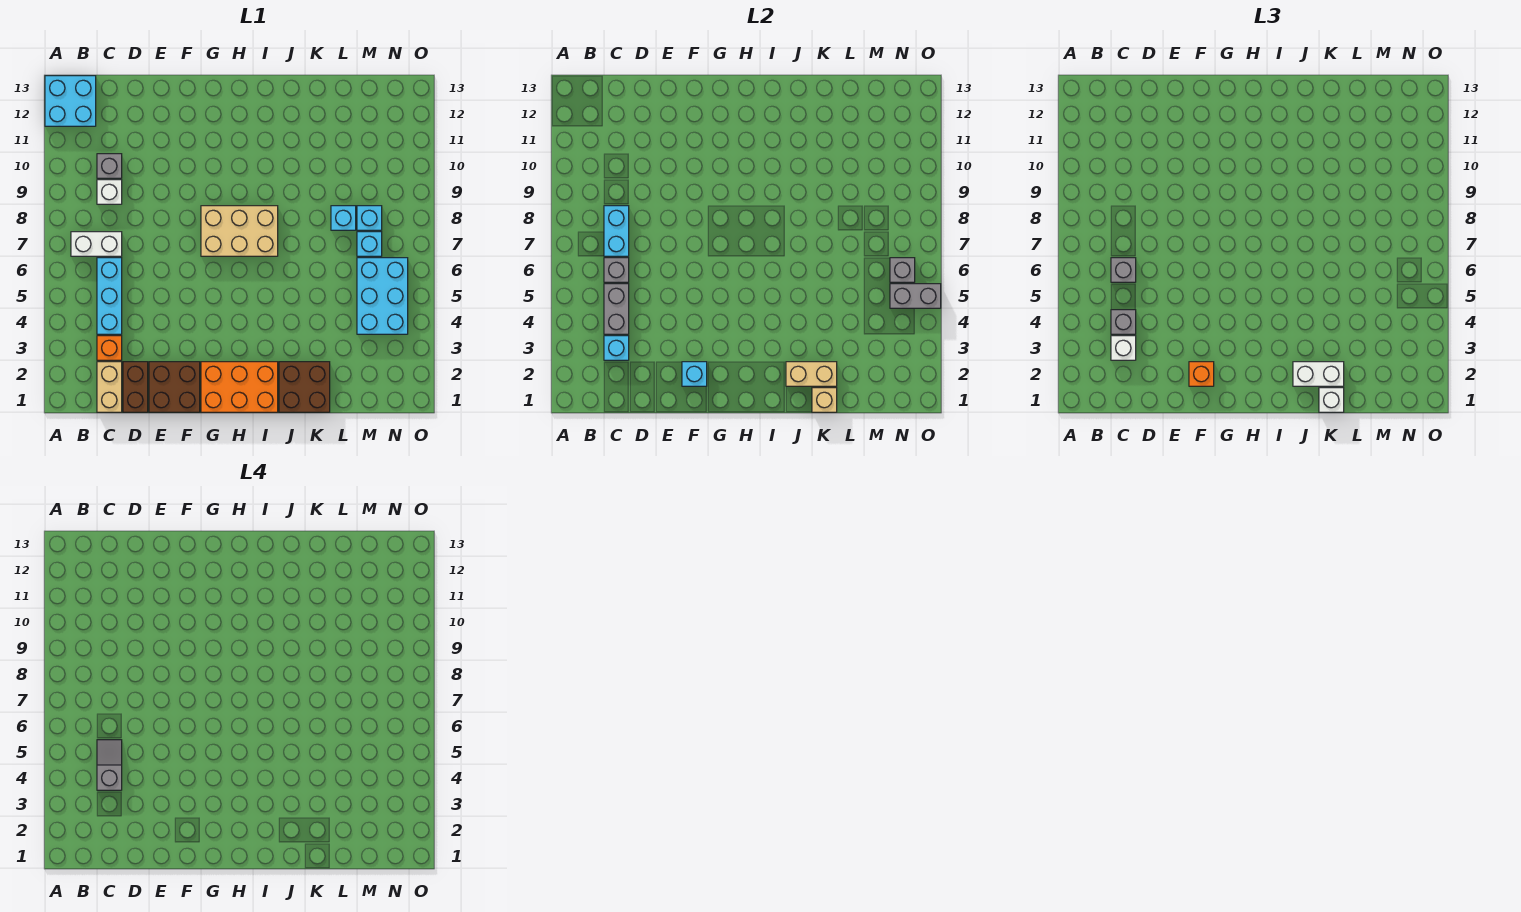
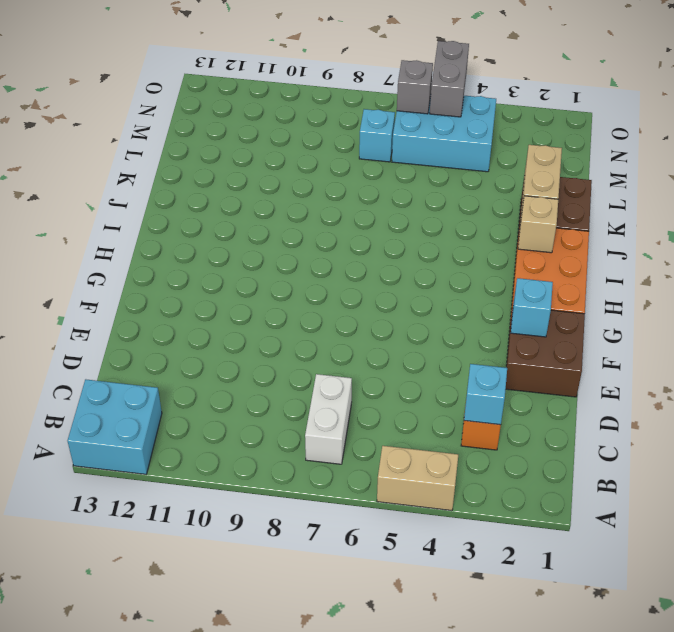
tan brick A4:A5 level 1 -> tan brick C1:C2 level 1
tan brick I2 level 2 -> tan brick K1 level 2
none -> cyan brick C4:C6 level 1
none -> white brick C9 level 1
none -> grey brick C10 level 1
none -> brown brick D1:D2 level 1

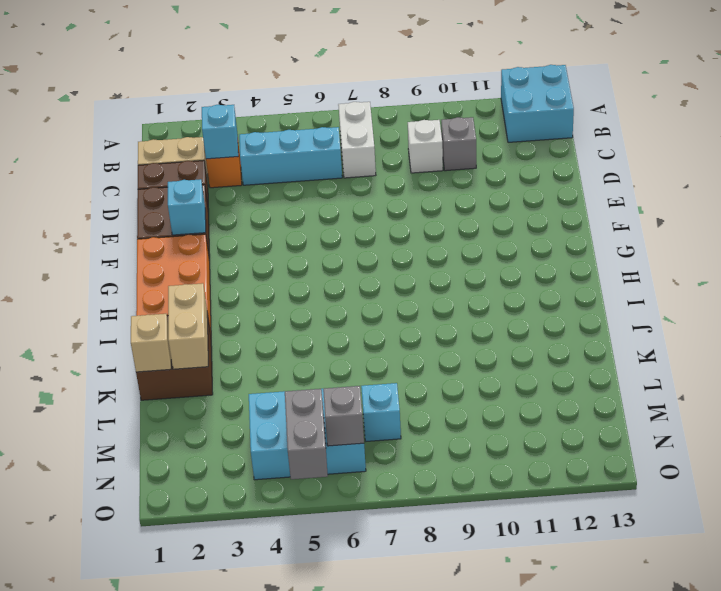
none -> tan brick G7:I8 level 1
none -> cyan brick L8 level 1
none -> cyan brick M8 level 1
none -> grey brick C4:C5 level 2

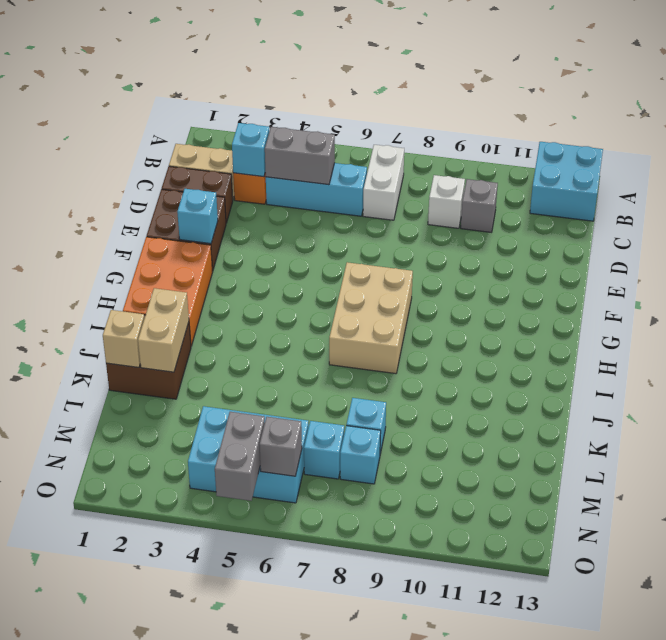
none -> grey brick C6 level 2
none -> cyan brick C7:C8 level 2
none -> white brick C3 level 3
none -> grey brick C4 level 3

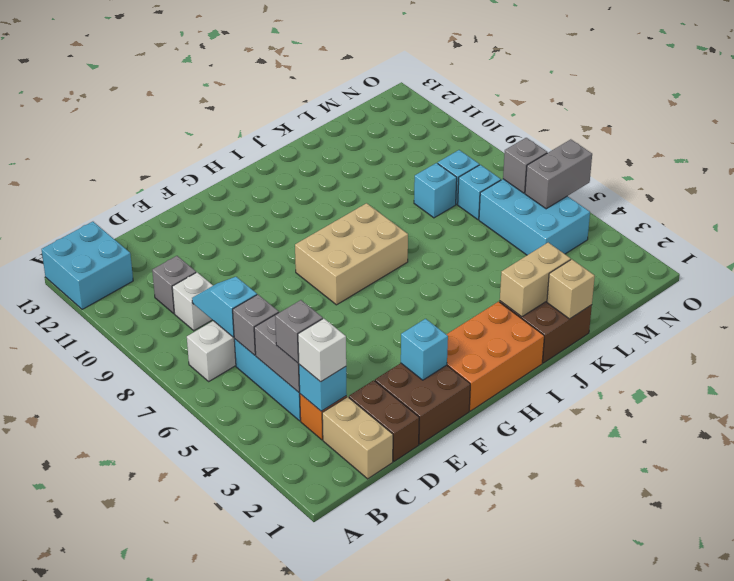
cyan slope C7:C8 level 2 top 7 -> cyan brick C7:C8 level 2
none -> grey brick C6 level 3
none -> orange brick F2 level 3
none -> white brick J2:K2 level 3
none -> white brick K1 level 3

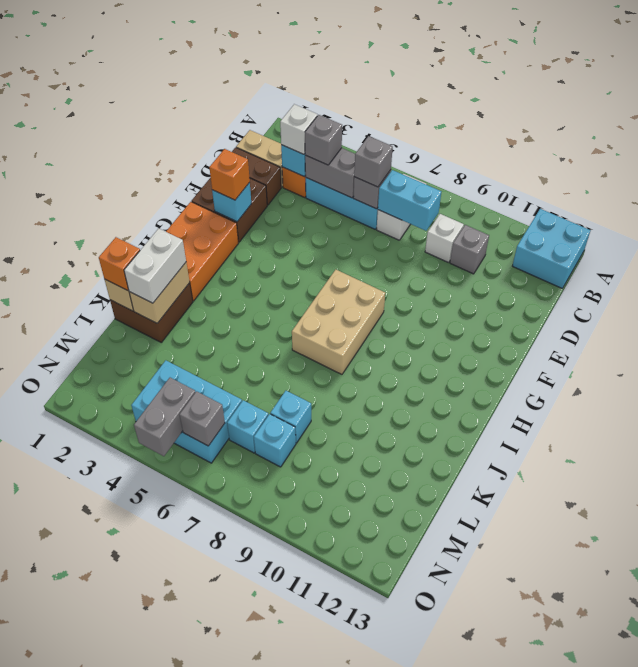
orange brick K1 level 3 -> white brick K1 level 3
none -> grey slope C4:C5 level 4 top 4

